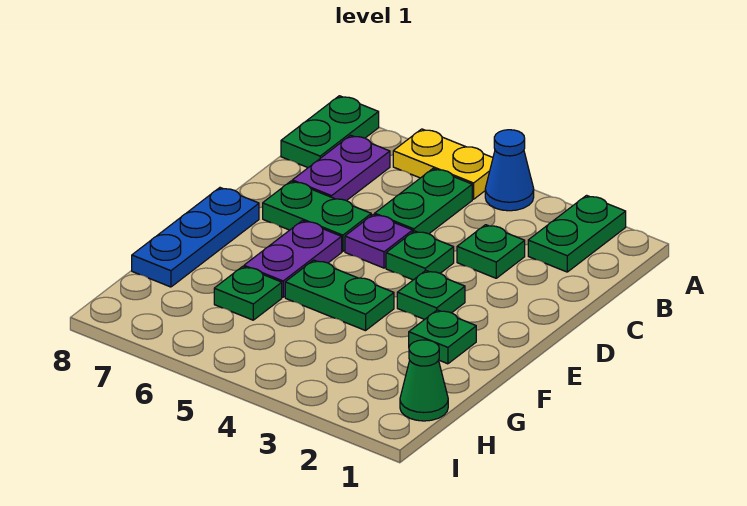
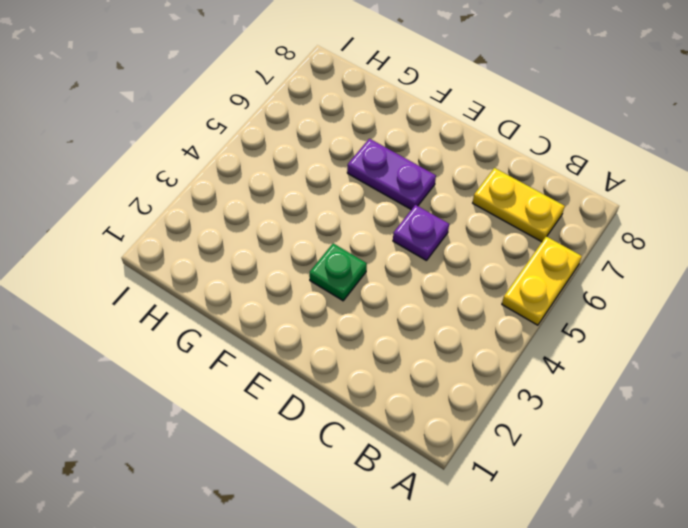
yellow plate B7:C7 level 1 -> purple plate B7:C7 level 1
none -> green plate A2:B2 level 1
none -> blue cone A4 level 1
none -> green plate A8:B8 level 1

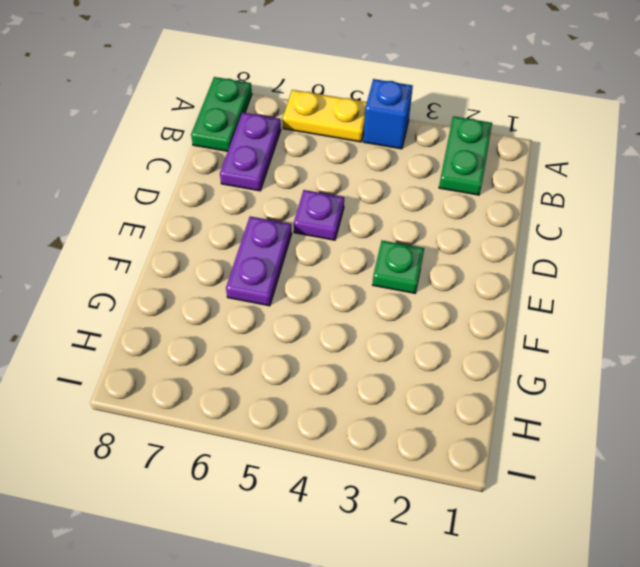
blue brick A4 level 1 -> blue cone A4 level 1
none -> green plate B5:C5 level 1
none -> green plate C3 level 1
none -> green plate D4 level 1

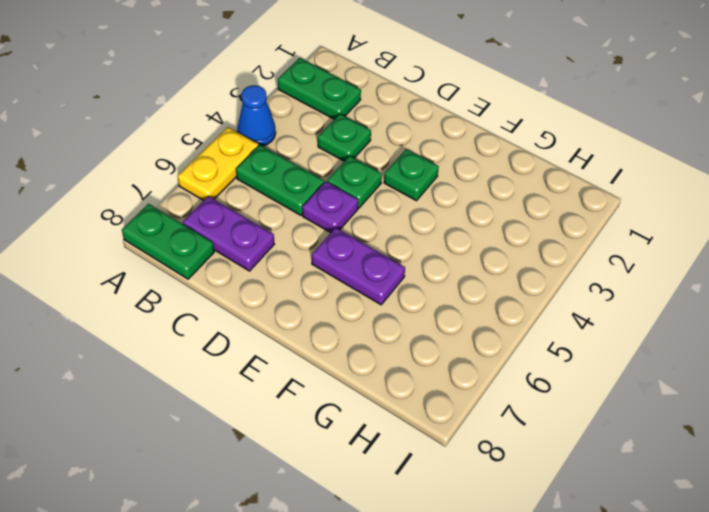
none -> green plate D6:D7 level 1
none -> blue plate E8:G8 level 1
none -> green plate F2 level 1

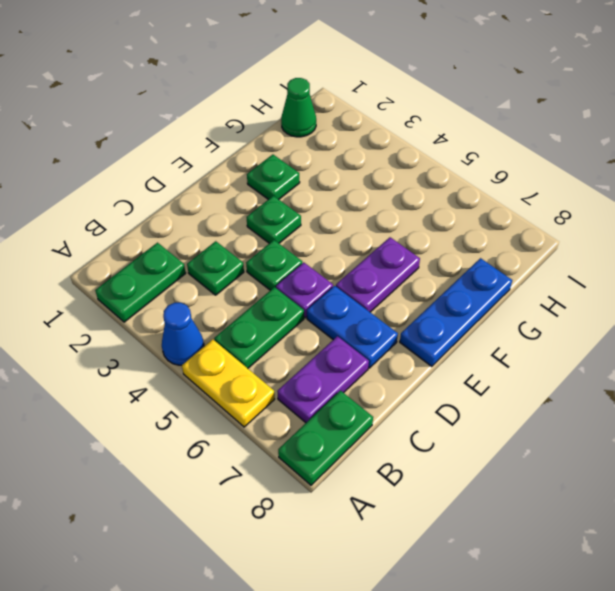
blue plate D6:D7 level 1 -> green plate D6:D7 level 1
none -> green plate F4:F5 level 1
none -> green plate G6 level 1

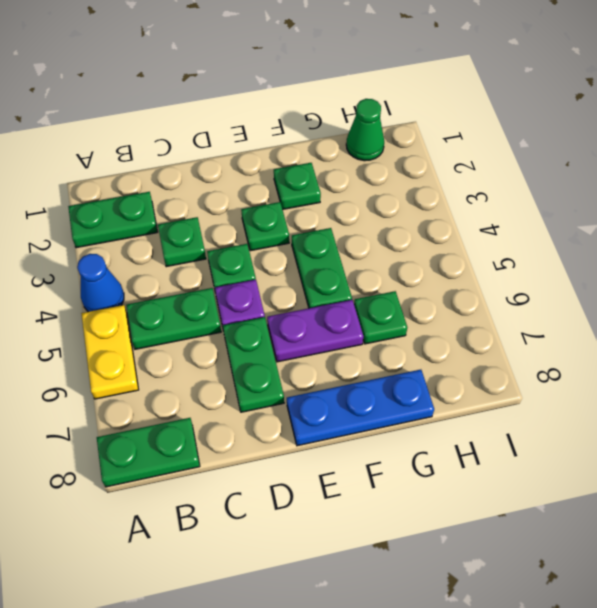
none -> purple plate B7:C7 level 1

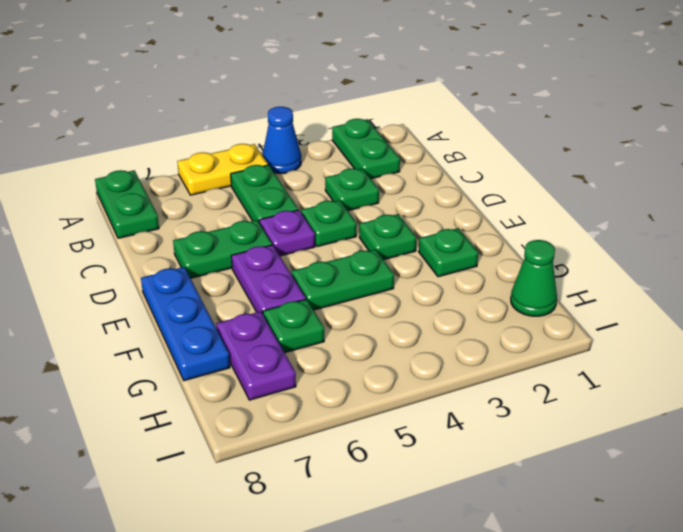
purple plate G7:H7 level 1 -> purple plate B7:C7 level 1

